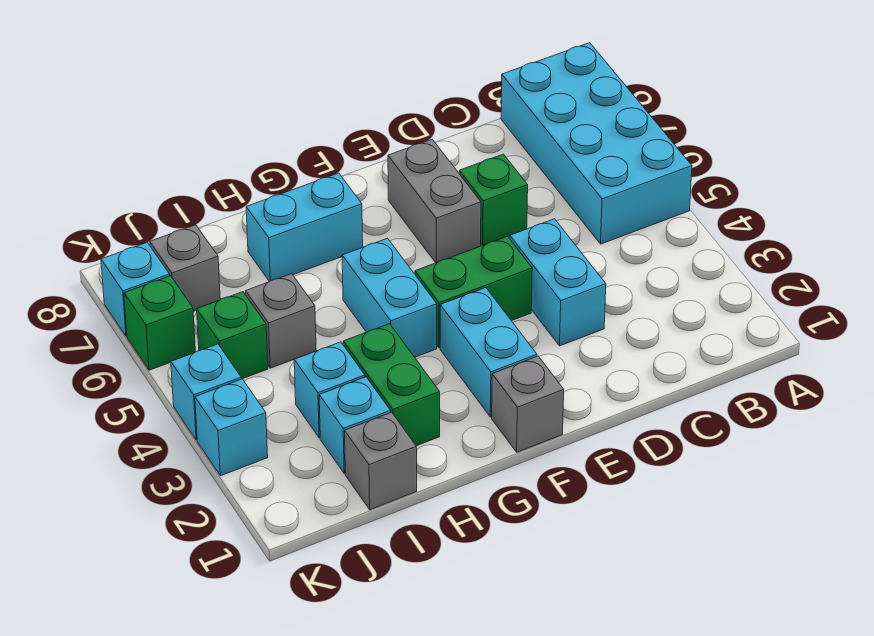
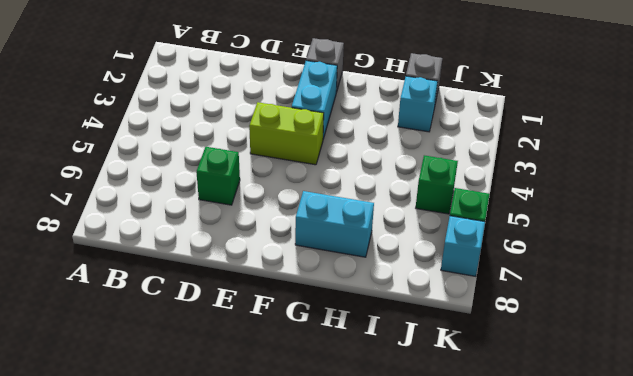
lime brick E4:F4 level 1 -> green brick E4:F4 level 1
none -> cyan brick A5:B8 level 1
none -> cyan brick D3:D4 level 1
none -> grey brick E6:E7 level 1

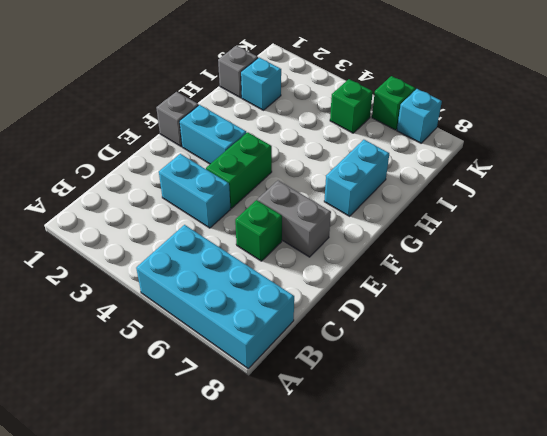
none -> cyan brick G4:G5 level 1
none -> green brick H2:H3 level 1
none -> cyan brick I3 level 1

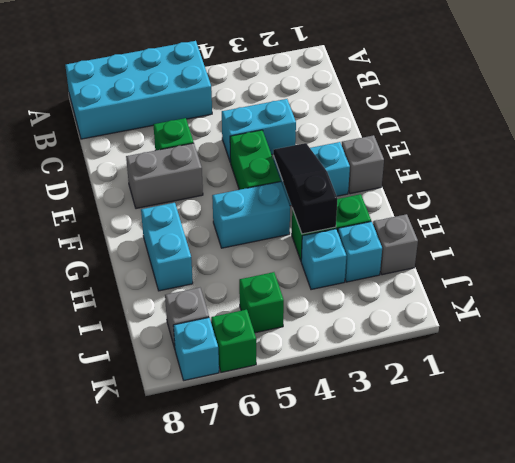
black slope F3:H3 level 2 top H -> none
none -> grey brick I5 level 1
none -> cyan brick K3 level 1
none -> cyan brick K4 level 1

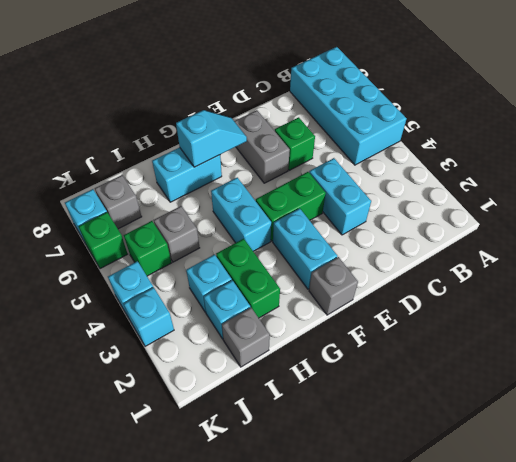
cyan slope F7:G7 level 2 top G -> none

